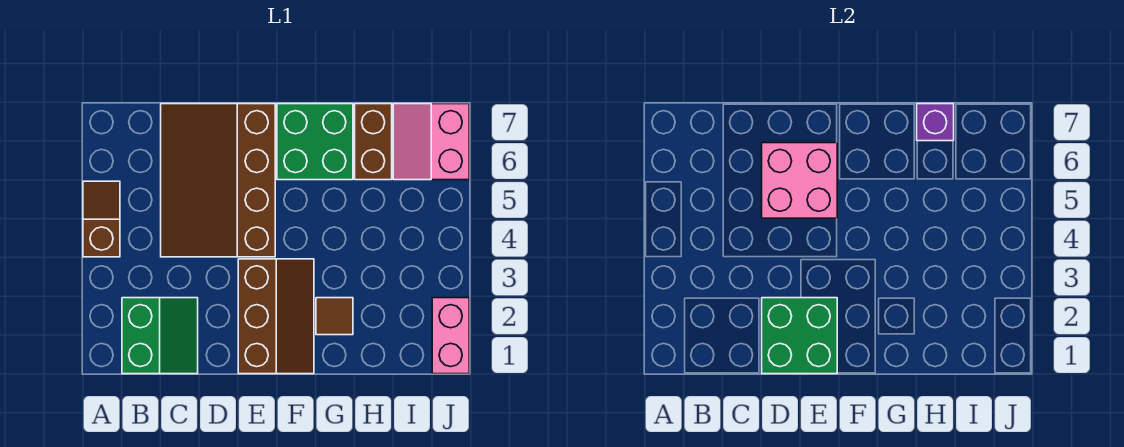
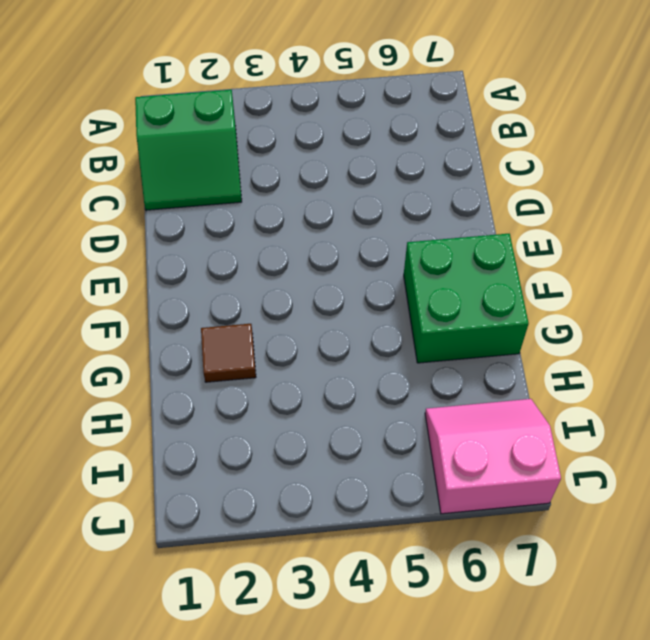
none -> brown slope A4:A5 level 1 top 4
none -> brown slope C4:E7 level 1 top E
none -> brown slope E1:F3 level 1 top E

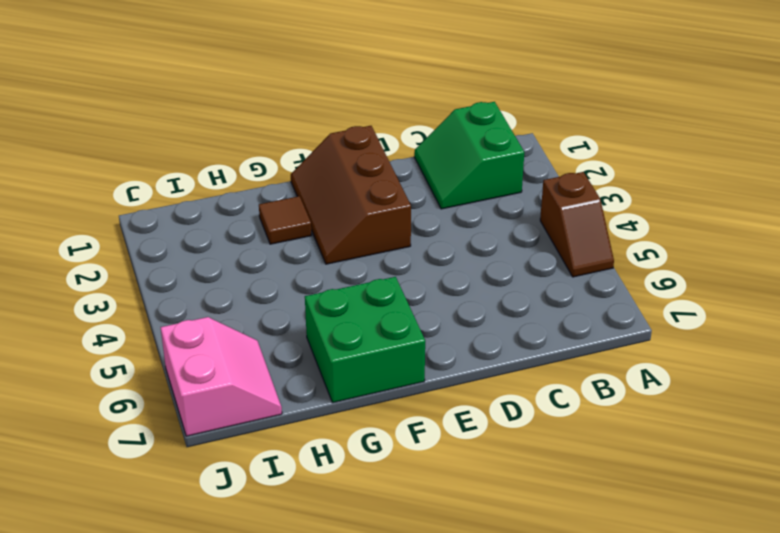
none -> brown slope C4:E7 level 1 top E
none -> brown brick H6:H7 level 1
none -> pink brick J1:J2 level 1

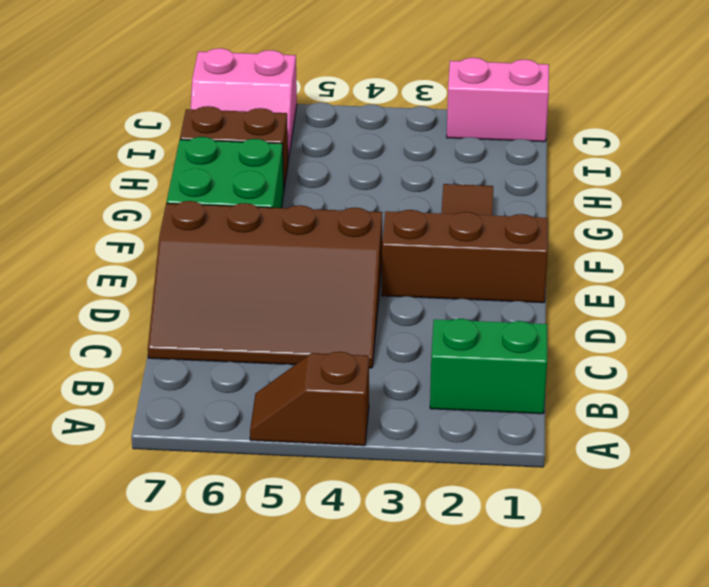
none -> green brick D1:E2 level 2
none -> pink brick D5:E6 level 2
none -> purple brick H7 level 2

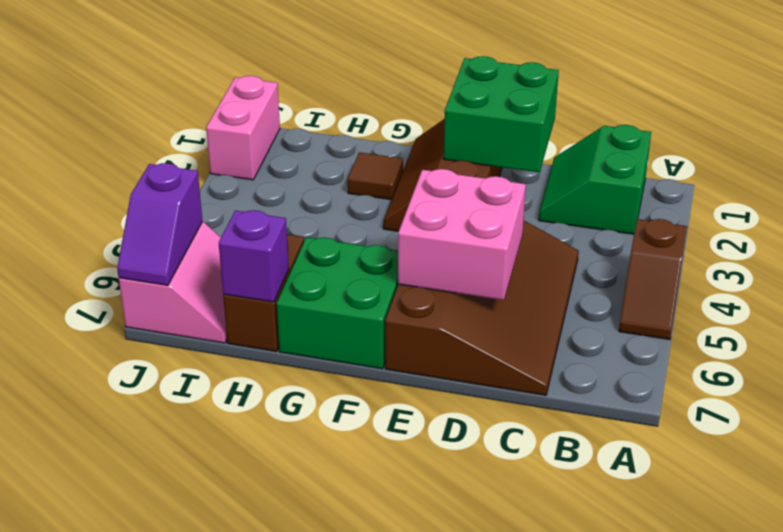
purple slope J6:J7 level 2 top 6 -> none

